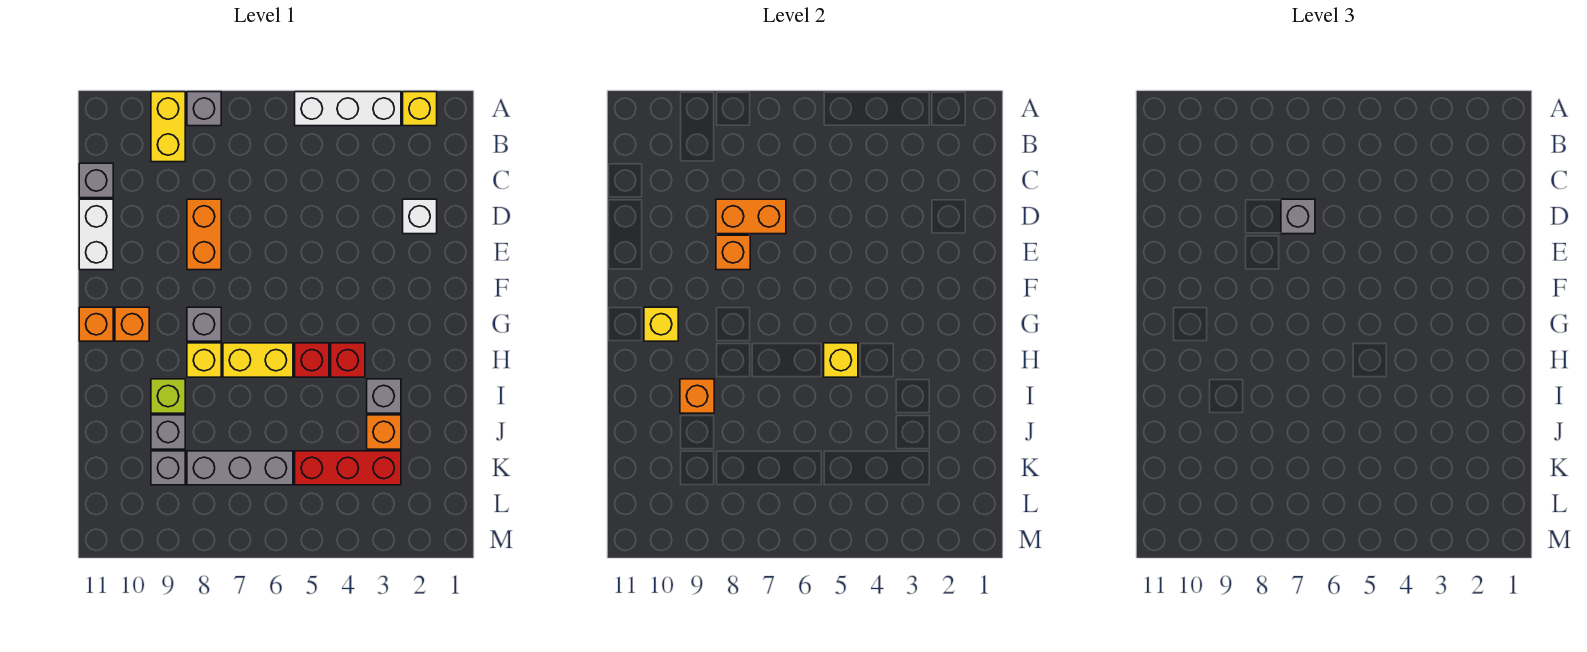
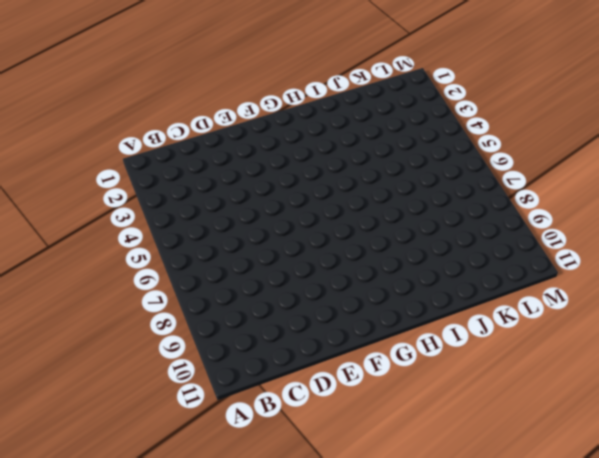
none -> yellow brick A2 level 1
none -> white brick A3:A5 level 1
none -> grey brick A8 level 1

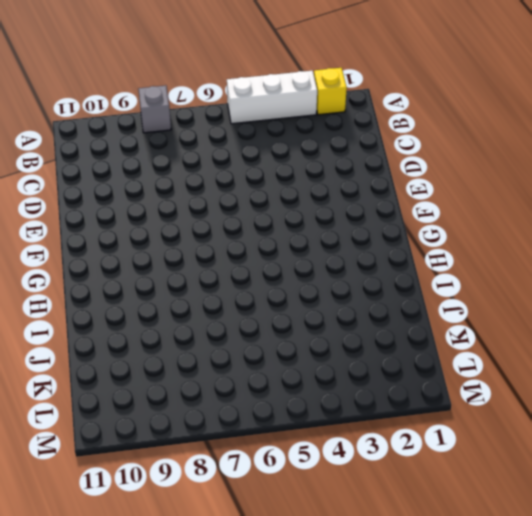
none -> yellow brick A9:B9 level 1
none -> grey brick C11 level 1
none -> white brick D2 level 1

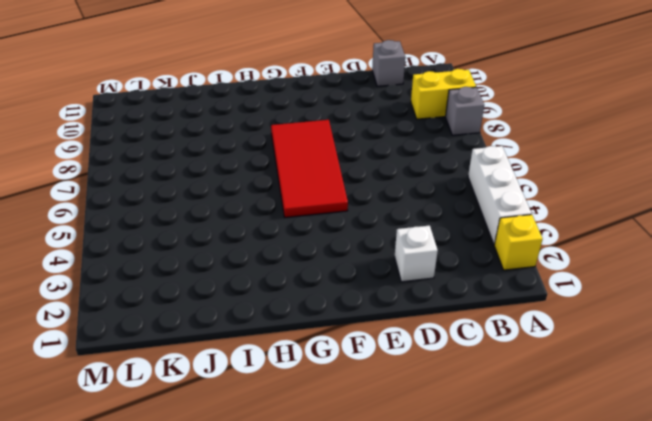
red tile F5:G8 level 1 -> grey brick G8 level 1
none -> orange brick D8:E8 level 1
none -> white brick D11:E11 level 1
none -> orange brick G10 level 1

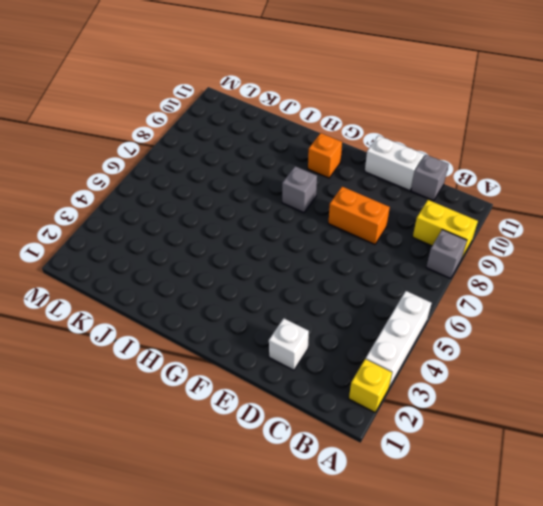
none -> orange brick G11 level 1
none -> red brick H4 level 1
none -> red brick H5 level 1

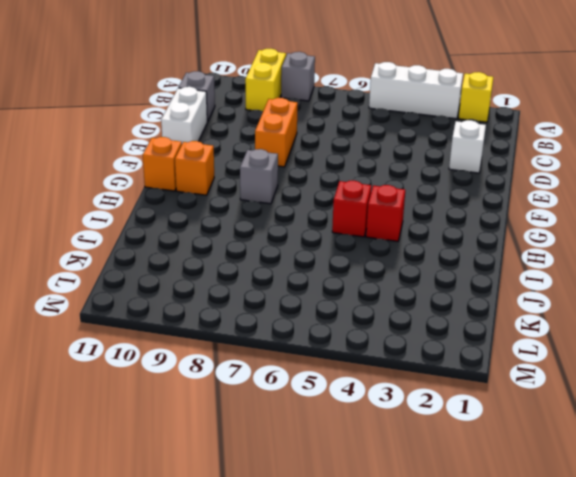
none -> yellow brick H6:H7 level 1
none -> yellow brick H8 level 1
none -> grey brick I3 level 1

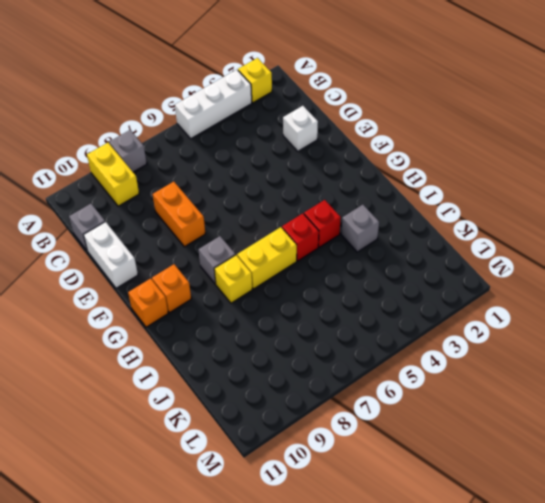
none -> lime brick I9 level 1
none -> orange brick J3 level 1
none -> grey brick J9 level 1

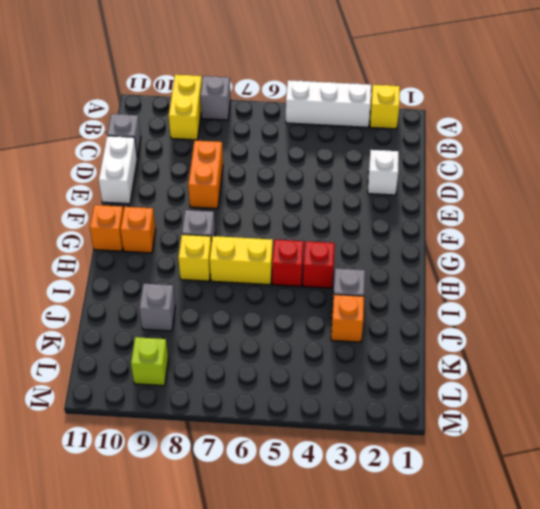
lime brick L9 level 1 -> lime brick I9 level 1
none -> red brick K3:K5 level 1
none -> grey brick K6:K8 level 1
none -> grey brick K9 level 1

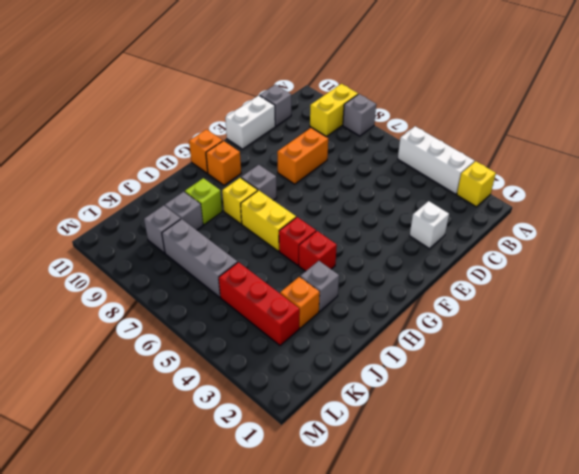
none -> orange brick D7:D8 level 2
none -> orange brick E8 level 2
none -> yellow brick G10 level 2

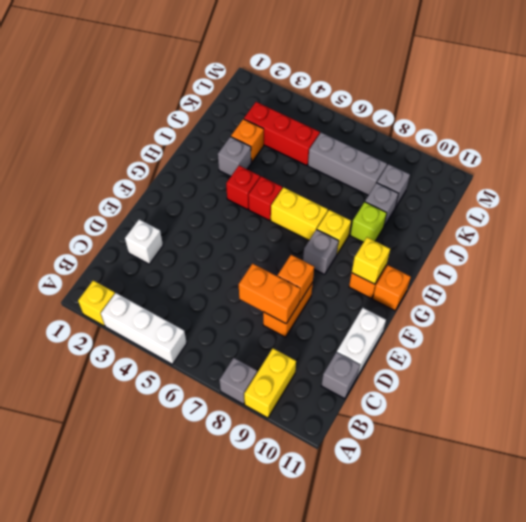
none -> yellow brick H5 level 2
none -> orange brick I9 level 2
none -> grey brick D7 level 3

